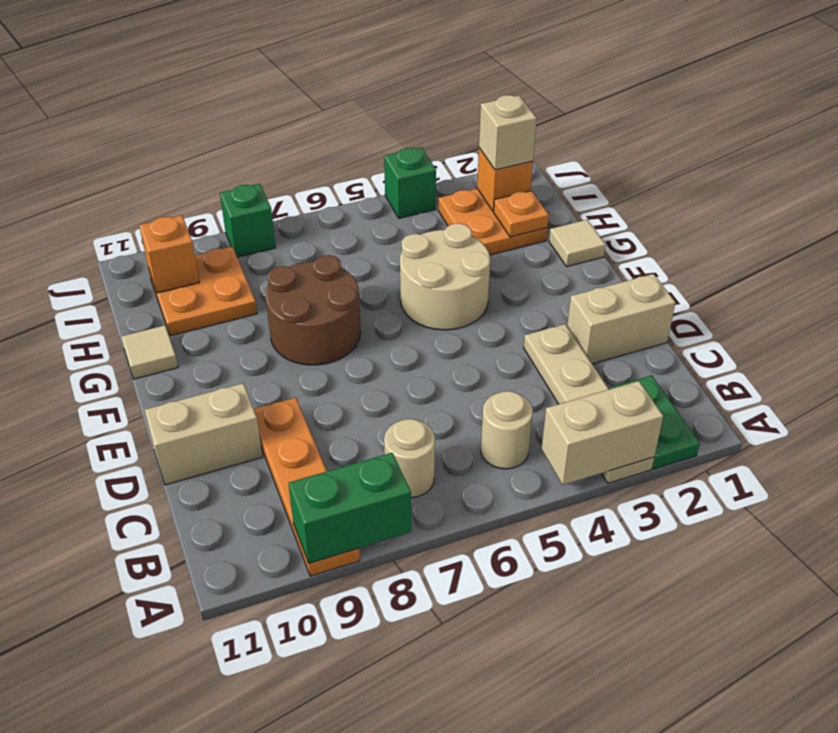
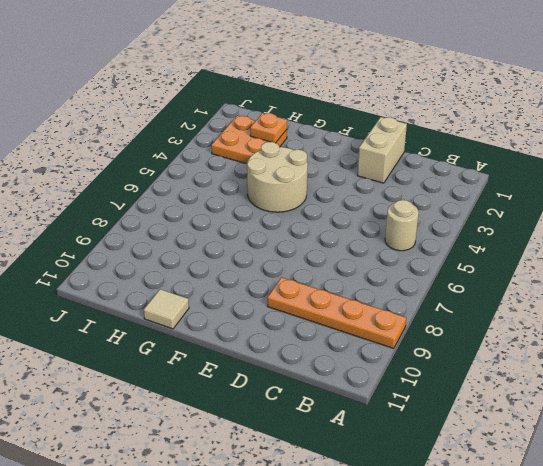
none -> green plate A2:B2 level 1
none -> tan plate A3:D3 level 1
none -> tan round brick B7 level 1

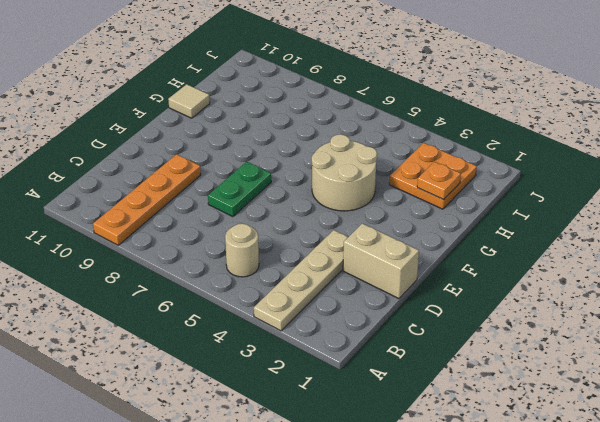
green plate D7:E7 level 1 -> green plate A2:B2 level 1
none -> tan round brick B7 level 1
none -> tan brick D10:D11 level 1
none -> brown round brick F7:G8 level 1

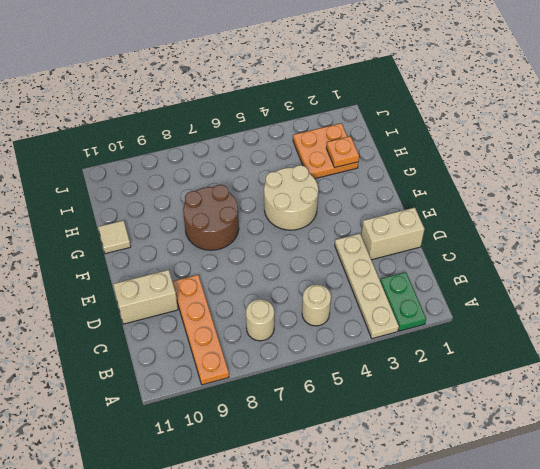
none -> tan tile G1 level 1
none -> orange plate H9:I10 level 1
none -> green brick J4 level 1

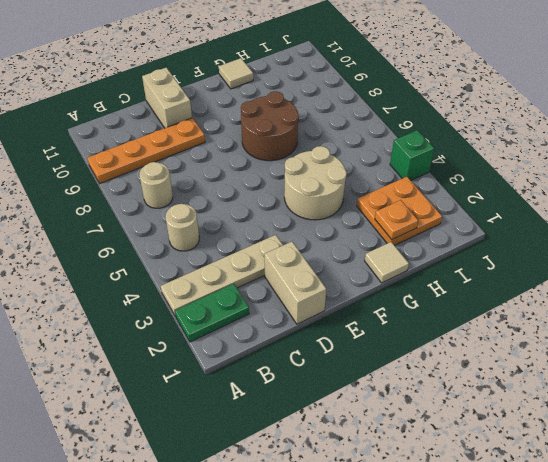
none -> orange plate H9:I10 level 1
none -> green brick J8 level 1
none -> tan brick A3:A4 level 2

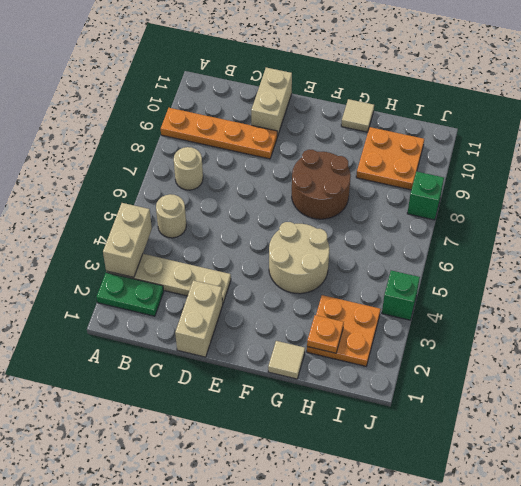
none -> green brick A8:A9 level 2
none -> orange brick I2 level 2
none -> orange brick I10 level 2

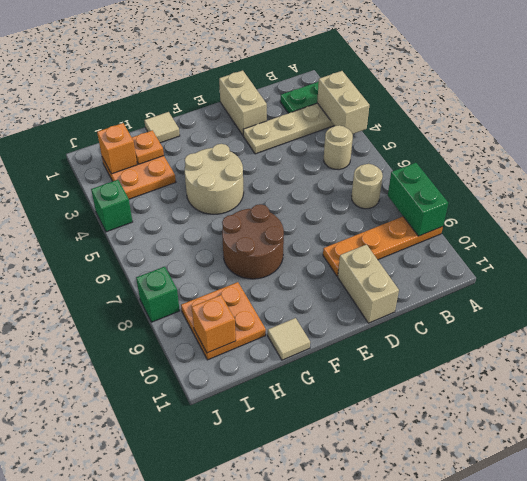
none -> tan brick I2 level 3

